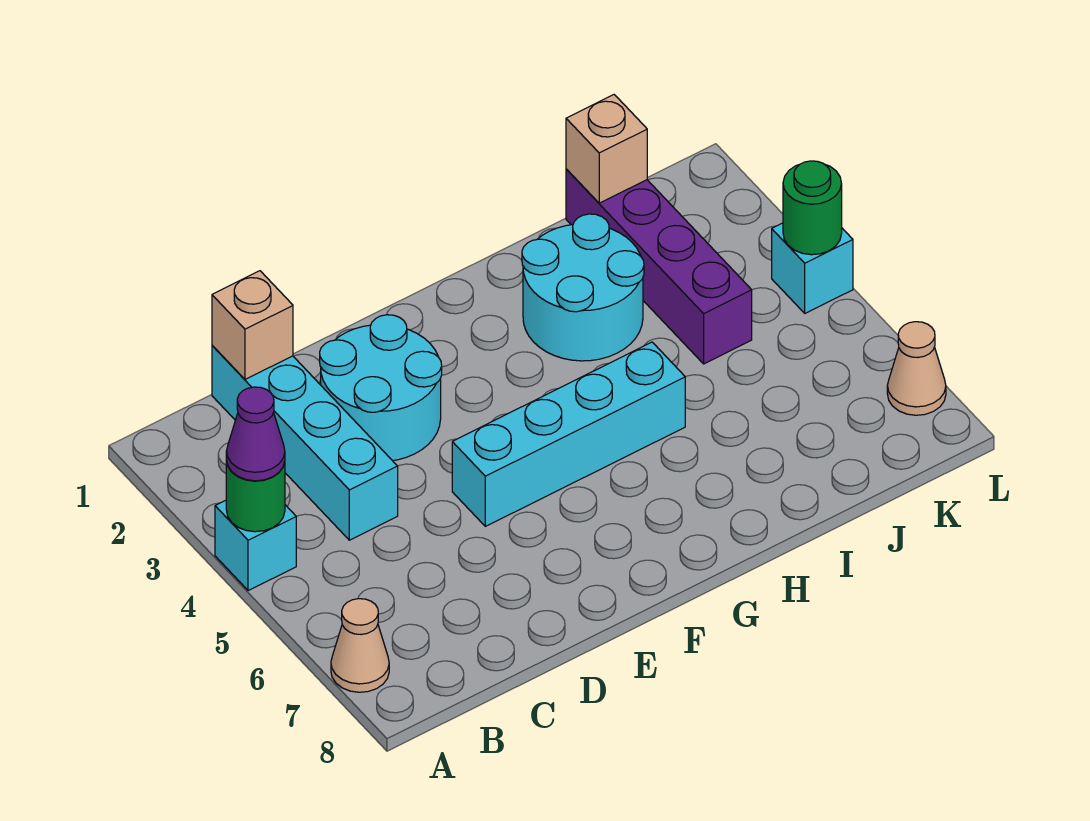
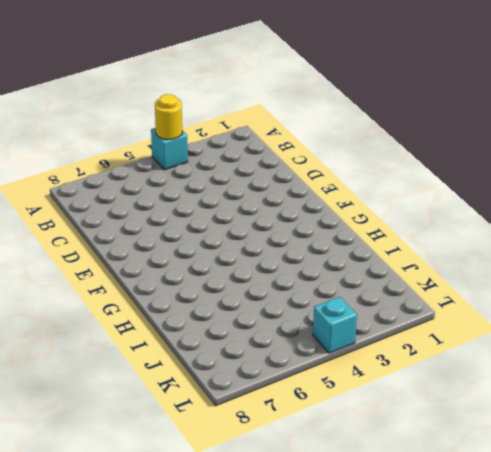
yellow round brick A4 level 2 -> green round brick A4 level 2
none -> tan cone A7 level 1
none -> cyan brick C1:C4 level 1
none -> cyan round brick D2:E3 level 1

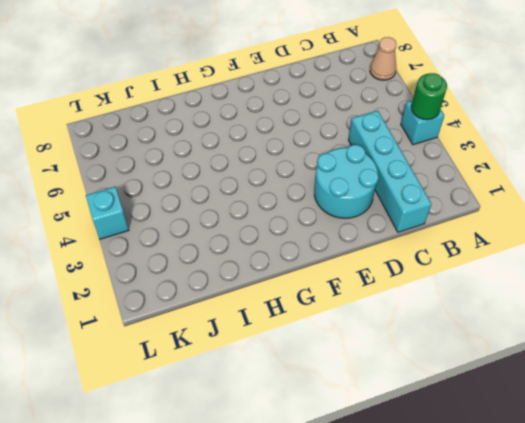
none -> cyan brick E5:H5 level 1
none -> cyan round brick H2:I3 level 1
none -> purple brick J1:J4 level 1

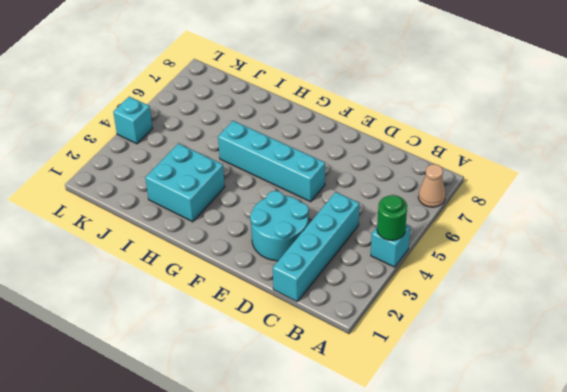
cyan brick H2:I3 level 1 -> cyan round brick H2:I3 level 1
none -> purple brick J1:J4 level 1
none -> tan cone L7 level 1
none -> tan brick C1 level 2

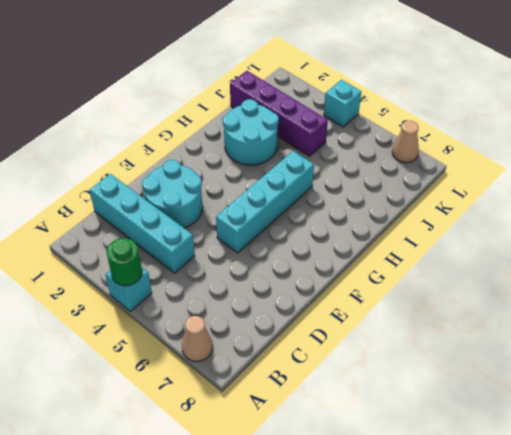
none -> tan brick C1 level 2
none -> tan brick J1 level 2
none -> green round brick L4 level 2

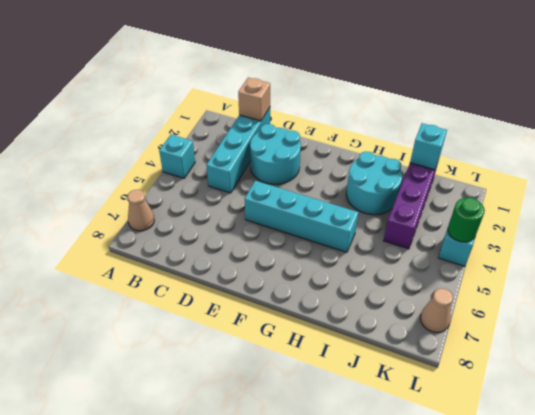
cyan brick J1 level 2 -> tan brick J1 level 2
none -> green round brick A4 level 2
none -> purple cone A4 level 3

